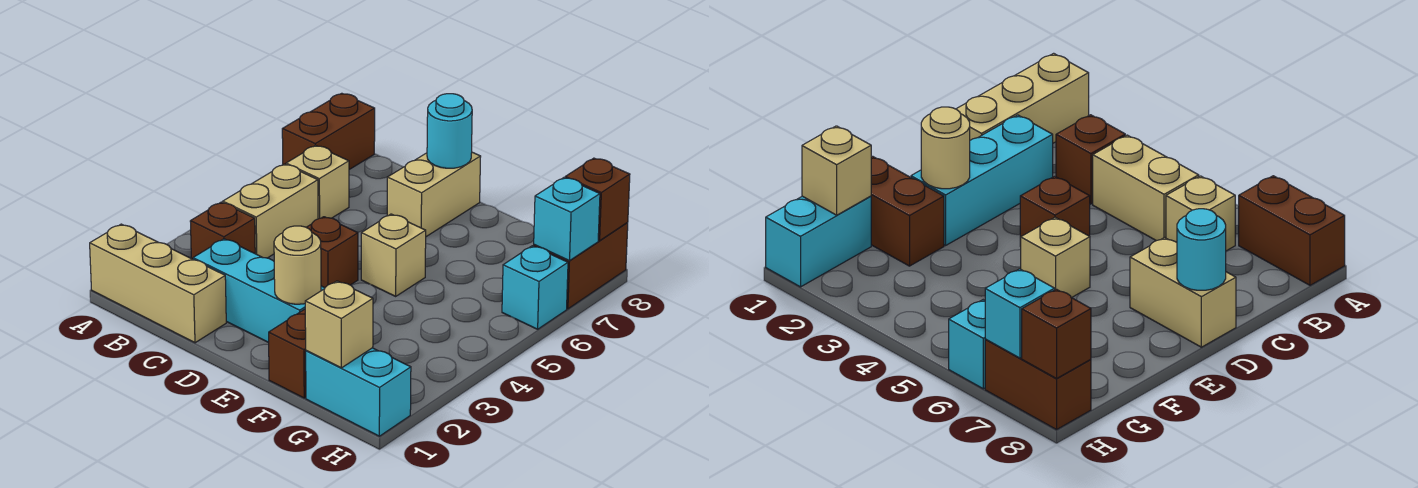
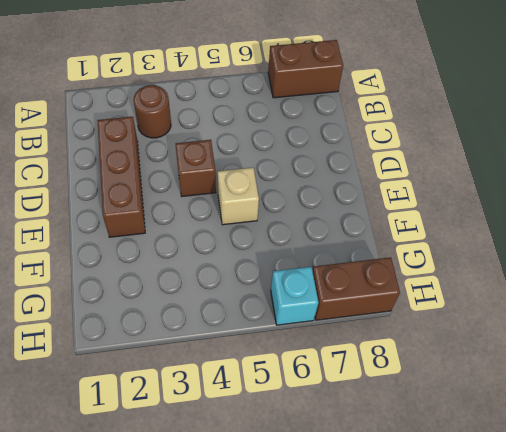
brown round brick B3 level 1 -> brown brick B3 level 1
brown brick C2:E2 level 1 -> cyan brick C2:E2 level 1
none -> tan brick A1:C1 level 1
none -> tan brick B4:B5 level 1
none -> tan brick B6 level 1

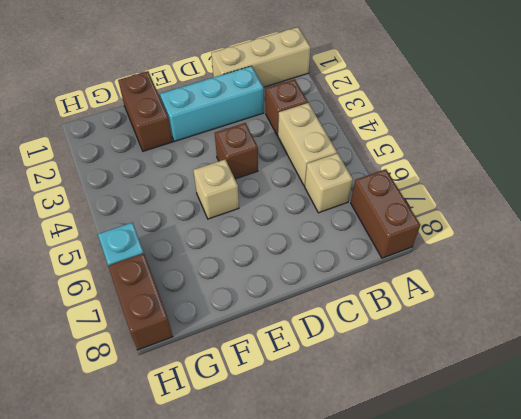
none -> tan brick D7:D8 level 1
none -> cyan brick G1:H1 level 1
none -> cyan round brick D8 level 2

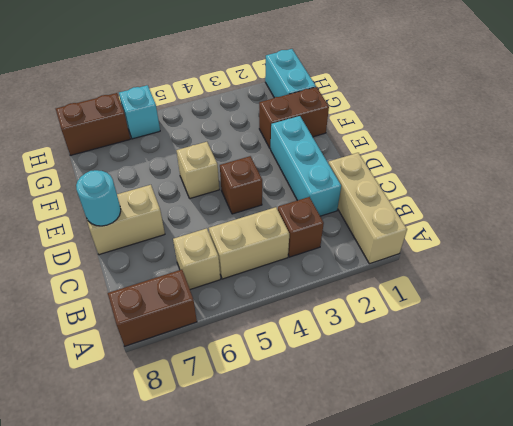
none -> tan round brick E2 level 2
none -> tan brick G1 level 2
none -> cyan brick H7 level 2

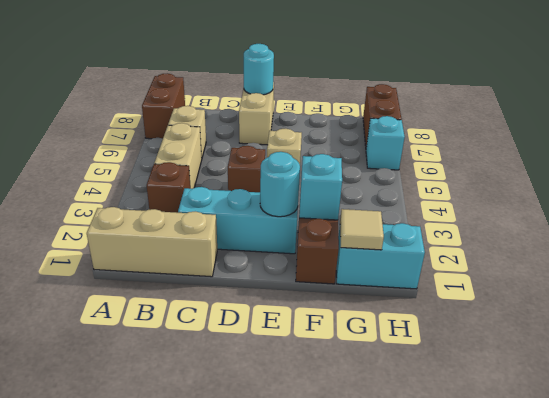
cyan round brick E2 level 2 -> tan round brick E2 level 2
cyan brick F2 level 2 -> cyan brick H7 level 2
tan tile G1 level 2 -> tan brick G1 level 2
none -> brown brick H8 level 2

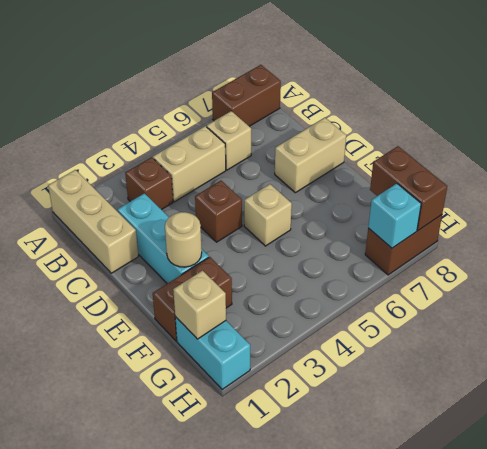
brown brick G8:H8 level 2 -> brown brick H8 level 2
none -> cyan brick H6 level 1
none -> cyan round brick D8 level 2

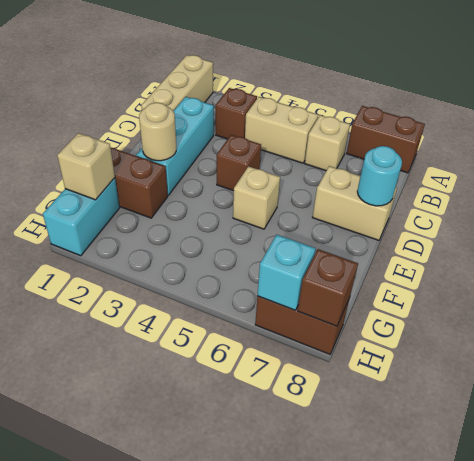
none -> cyan brick H6 level 1

